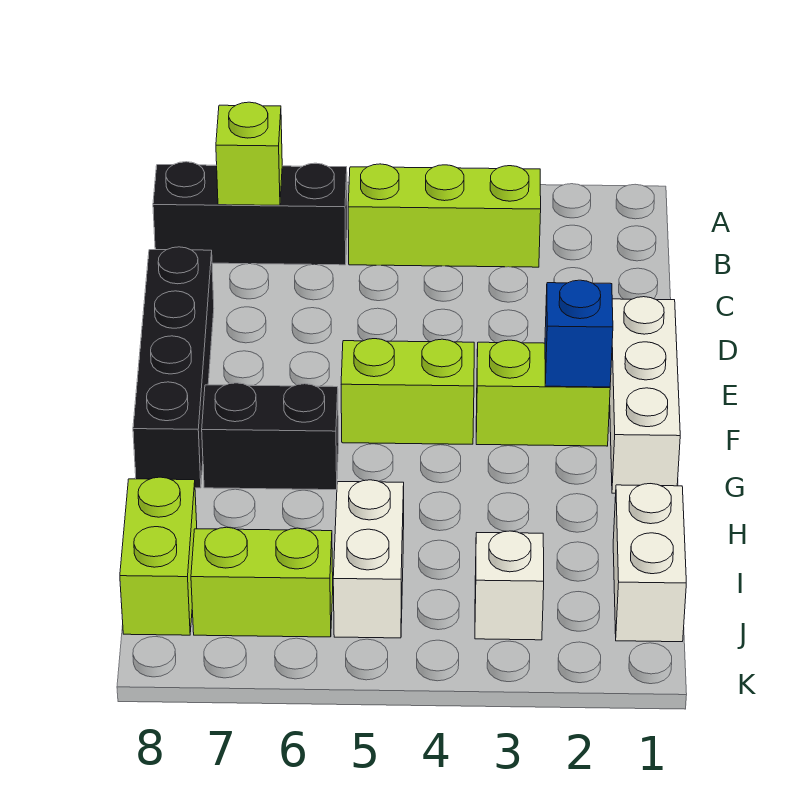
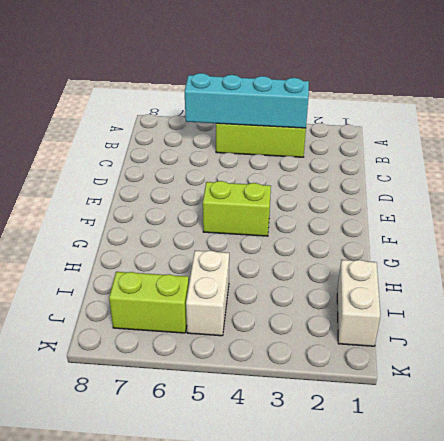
cyan brick B3:B6 level 2 -> none
none -> black brick B6:B8 level 1
none -> black brick D8:G8 level 1
none -> white brick E1:G1 level 1

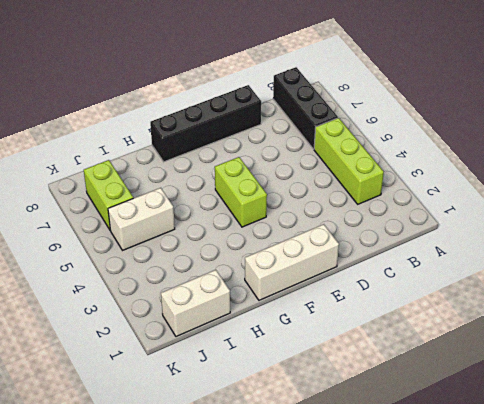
none -> lime brick F2:F3 level 1
none -> black brick G6:G7 level 1
none -> lime brick I8:J8 level 1

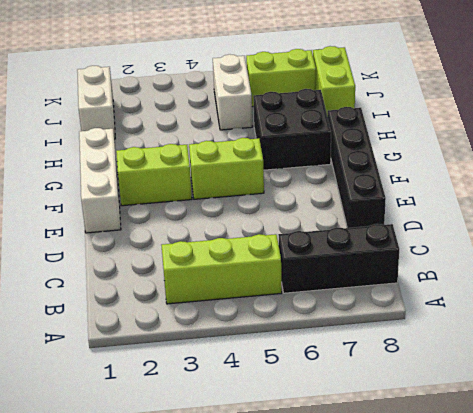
black brick G6:H7 level 1 -> black brick G6:G7 level 1
none -> white brick J3 level 1
none -> lime brick B7 level 2
none -> blue brick F2 level 2

